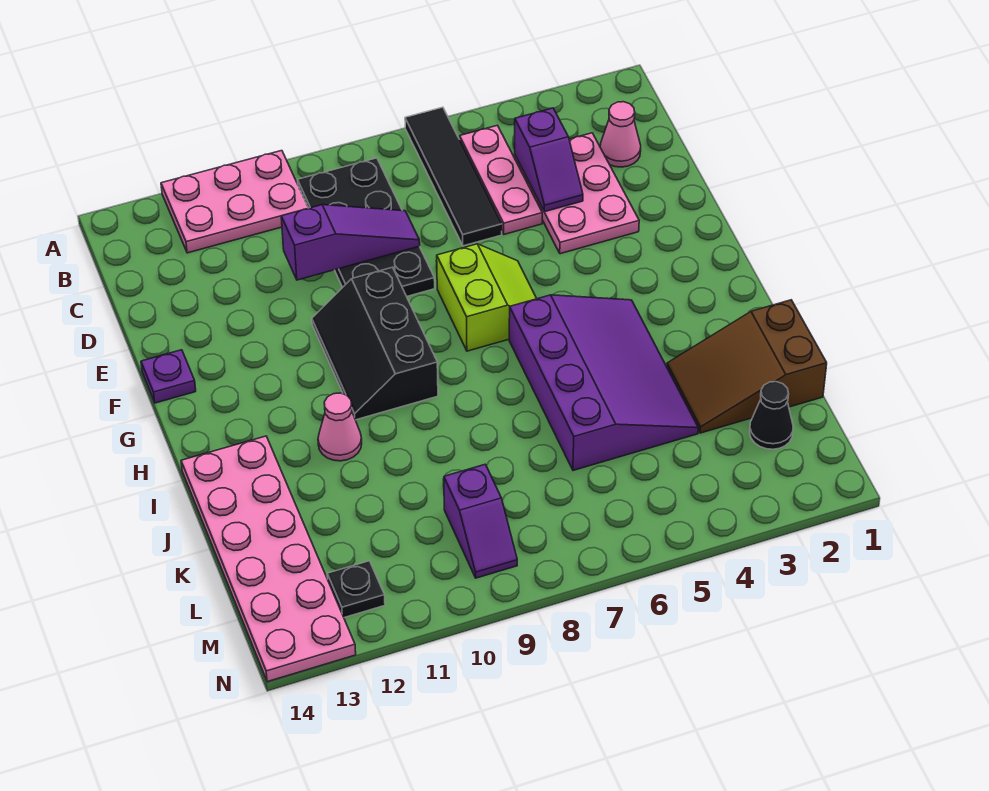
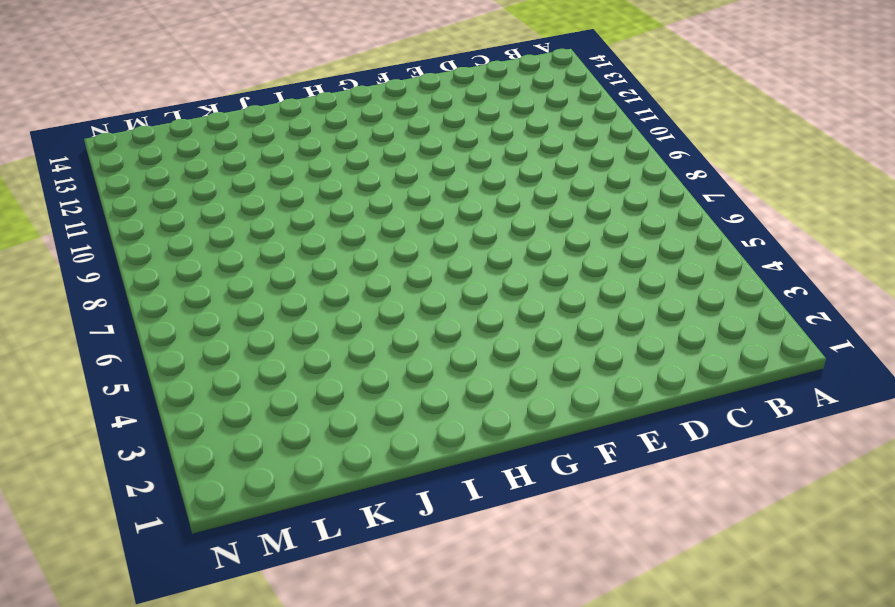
none -> black tile A6:D6 level 1
none -> pink plate A10:B12 level 1
none -> pink plate B5:D5 level 1

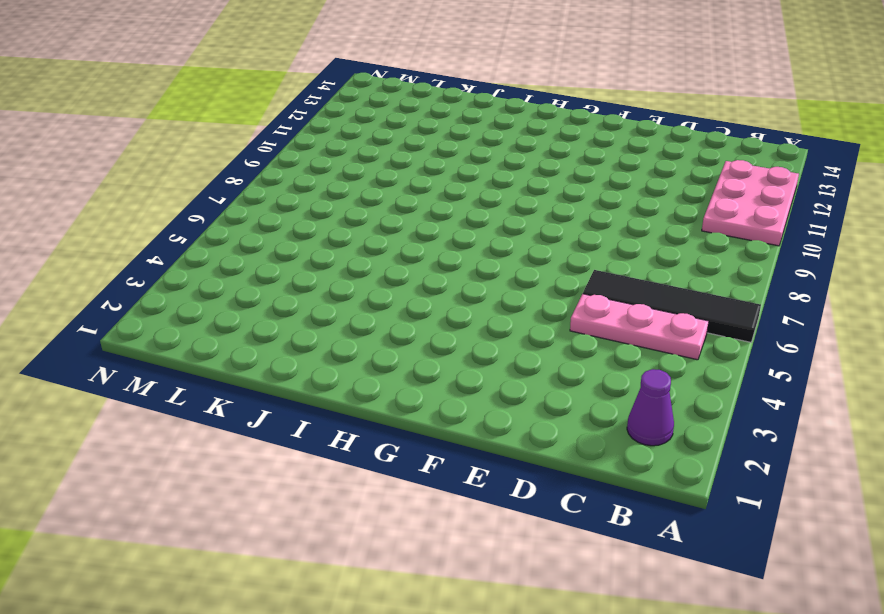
purple cone B2 level 1 -> none
none -> black plate B8:E9 level 1
none -> pink cone C2 level 1
none -> pink plate C3:E4 level 1

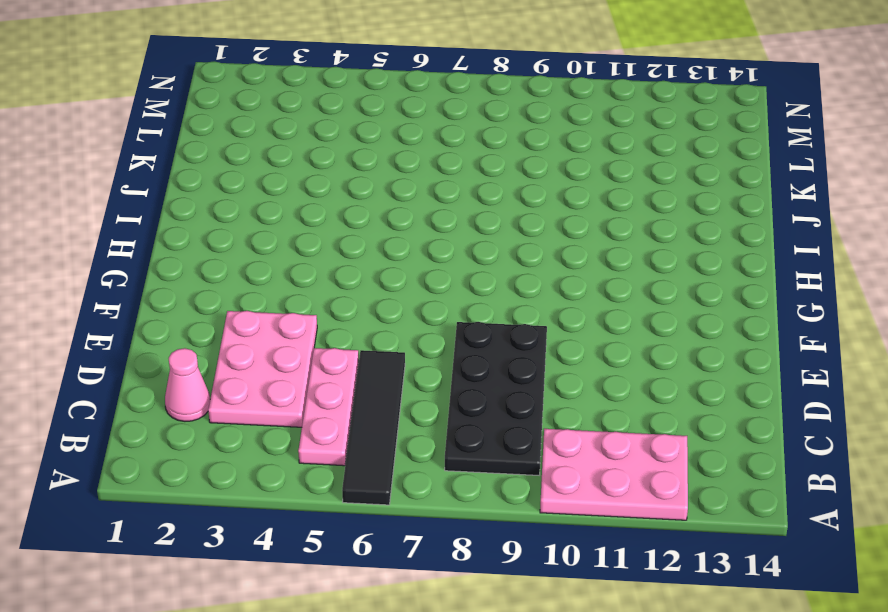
none -> lime slope F6:G7 level 1 top 7
none -> black slope F9:H10 level 1 top 9
none -> purple plate F14 level 1

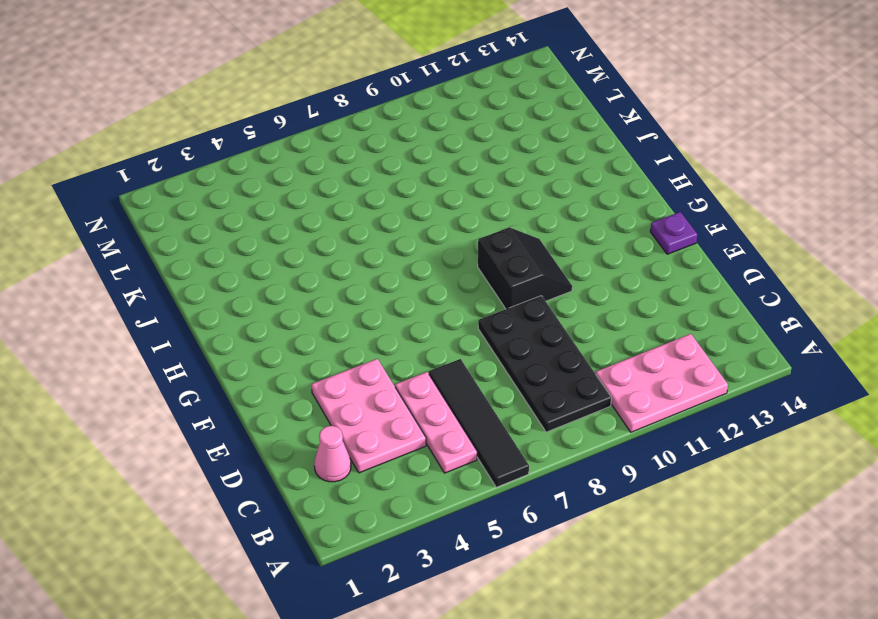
black slope F9:G10 level 1 top 9 -> black slope F9:H10 level 1 top 9
none -> lime slope F6:G7 level 1 top 7
none -> purple slope H4:K6 level 1 top 6
none -> pink cone I11 level 1

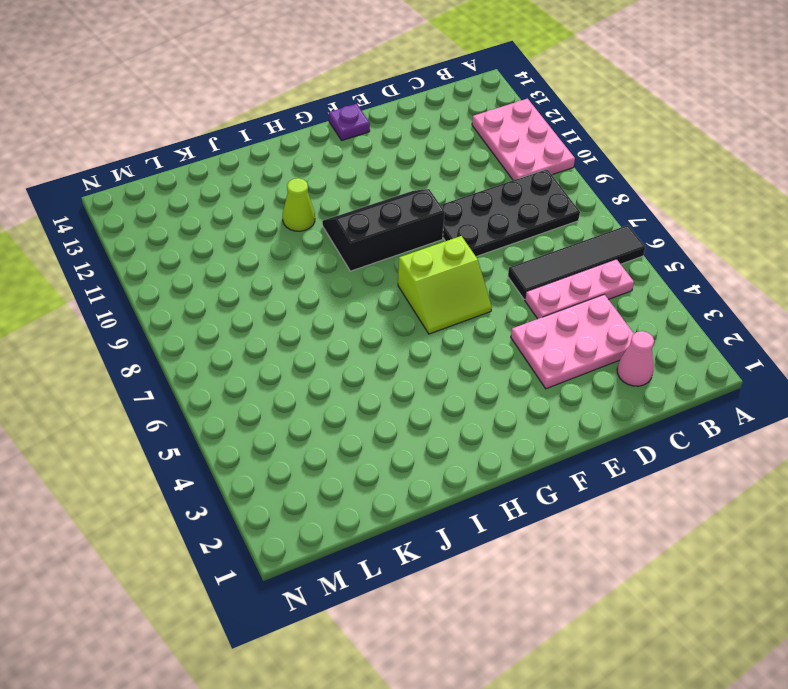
lime cone I11 level 1 -> pink cone I11 level 1
none -> purple slope H4:K6 level 1 top 6
none -> pink plate I13:N14 level 1
none -> brown slope J1:K3 level 1 top 1

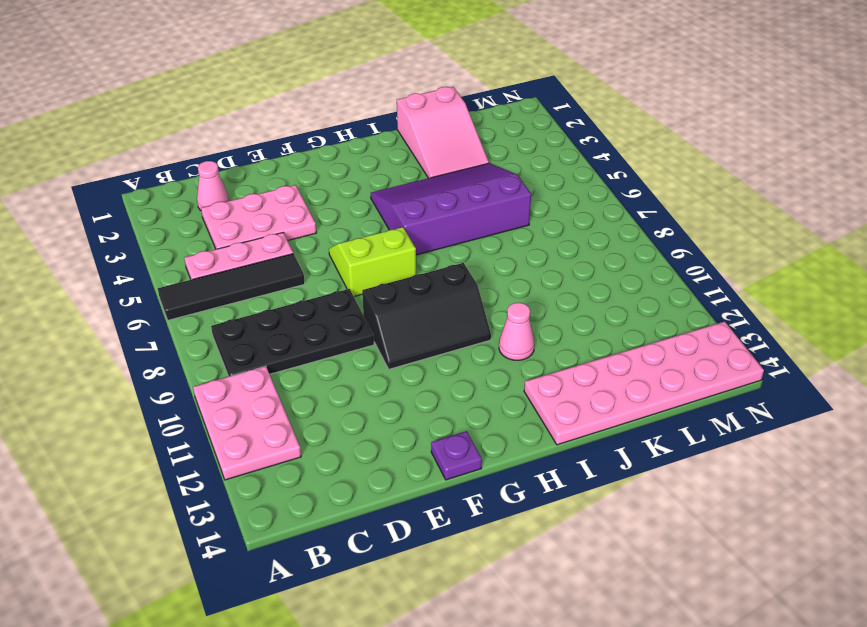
pink slope J1:K3 level 1 top 1 -> brown slope J1:K3 level 1 top 1
none -> black cone L2 level 1
none -> purple slope L9:M9 level 1 top L
none -> black plate M12 level 1

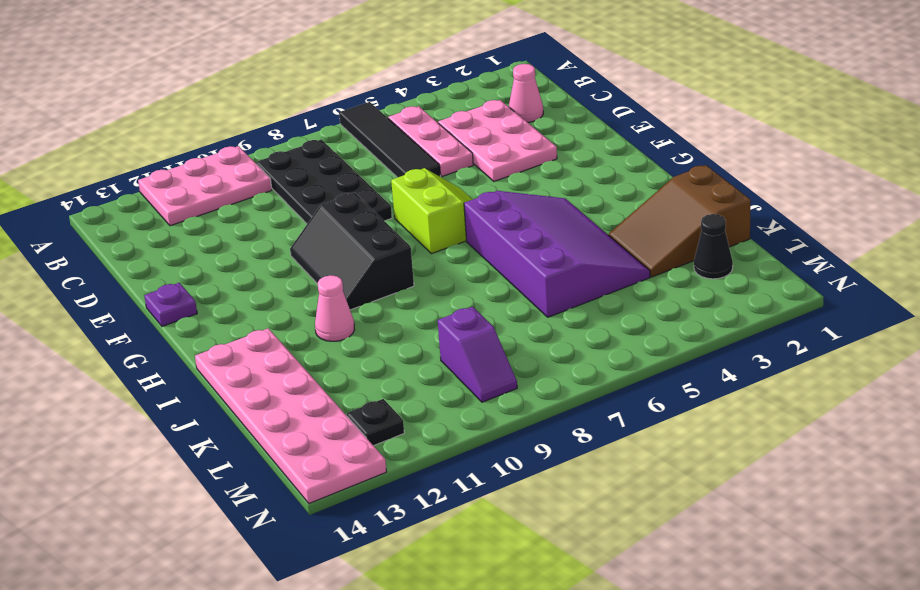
none -> purple slope C4:D4 level 2 top C
none -> purple slope D8:D10 level 2 top 10

